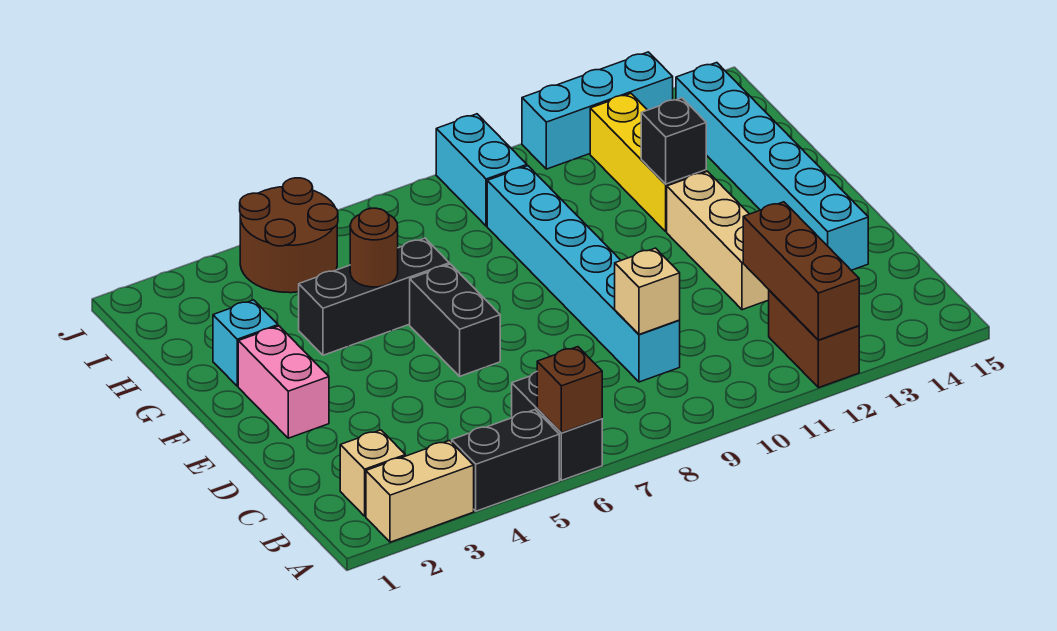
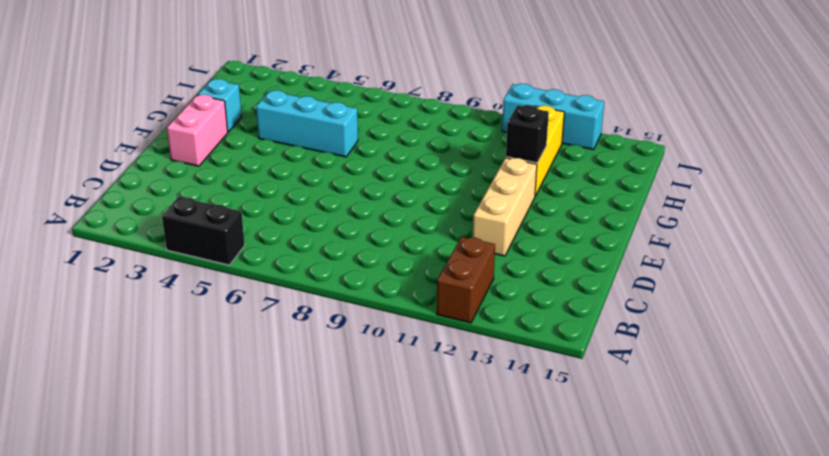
cyan brick G4:G6 level 1 -> black brick G4:G6 level 1
none -> tan brick A2:A3 level 1
none -> black brick A6:B6 level 1
none -> tan brick B2 level 1

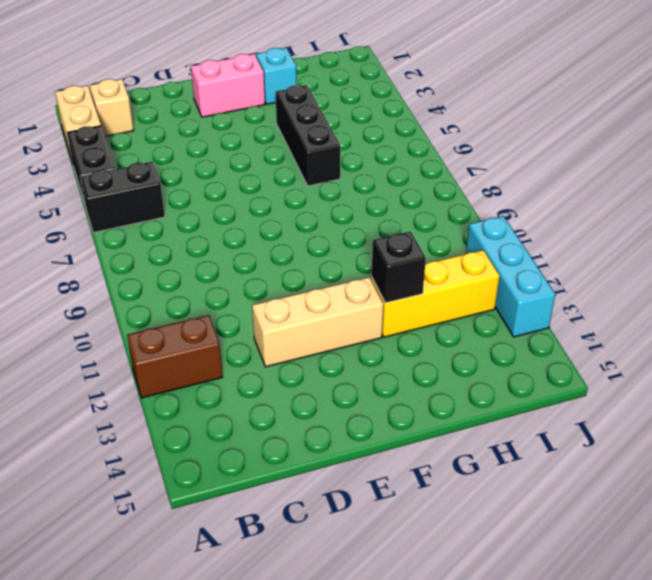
none -> cyan brick C9:H9 level 1
none -> cyan brick D14:I14 level 1
none -> black brick E6:F6 level 1

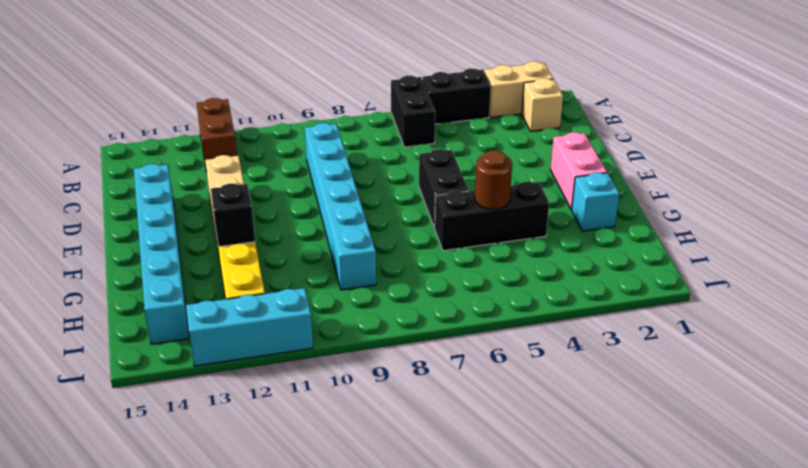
none -> brown round brick I4:J5 level 1
none -> cyan brick I9:J9 level 1
none -> brown brick A6 level 2

